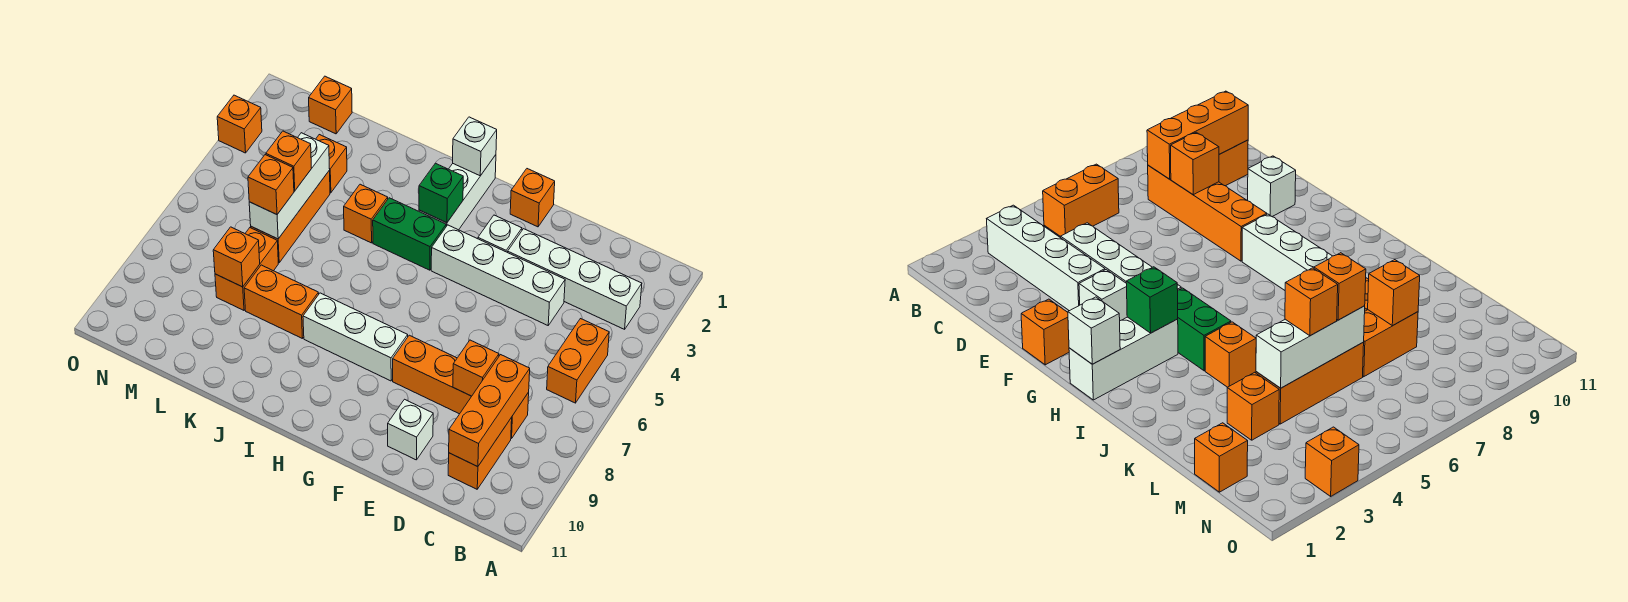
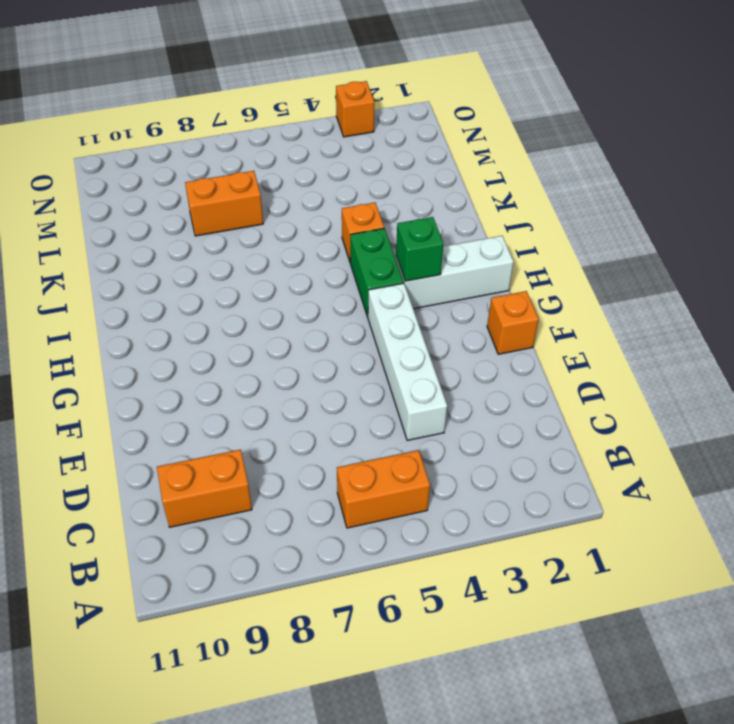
none -> white brick B3:E3 level 1
none -> orange brick C8:F8 level 1
none -> white brick E10 level 1

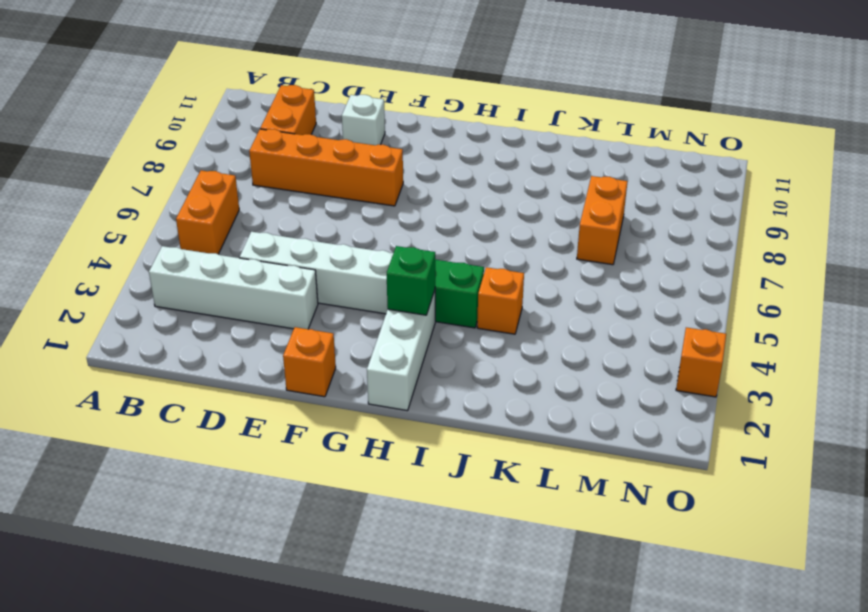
none -> white brick F3 level 1
none -> white brick G8:I8 level 1
none -> orange brick J8:K8 level 1

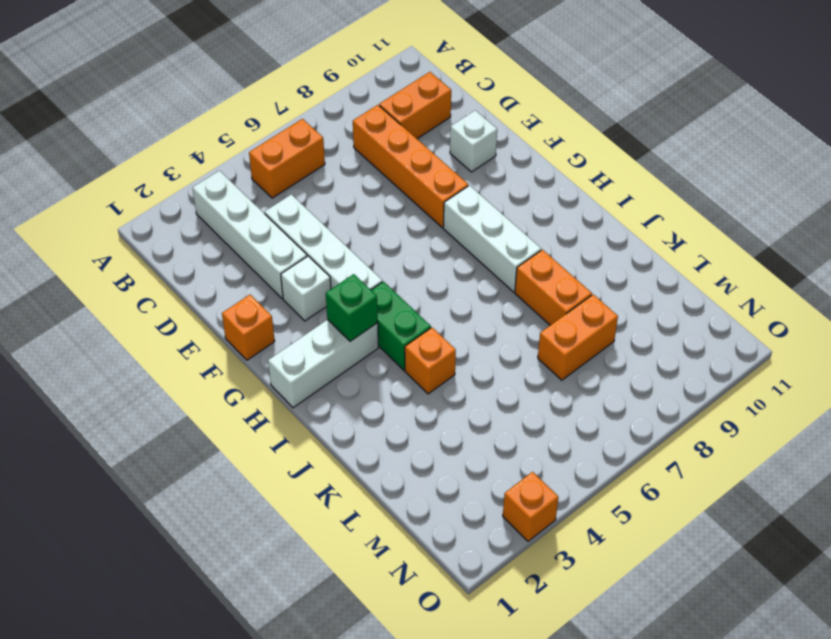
none -> orange brick L3 level 1
none -> orange brick L4:L6 level 1
none -> orange brick M1 level 1

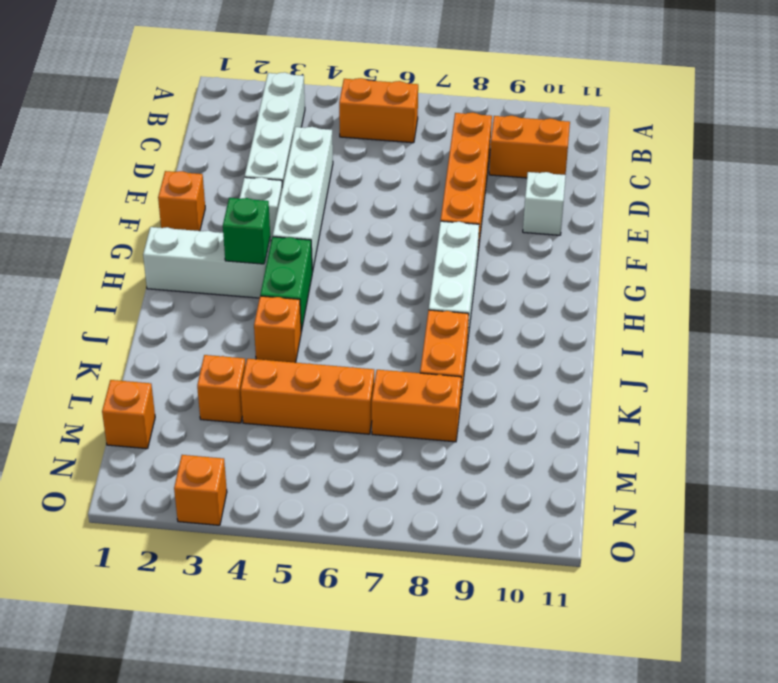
none -> orange brick C8:C10 level 2
none -> orange brick D8 level 2
none -> white brick H1 level 2

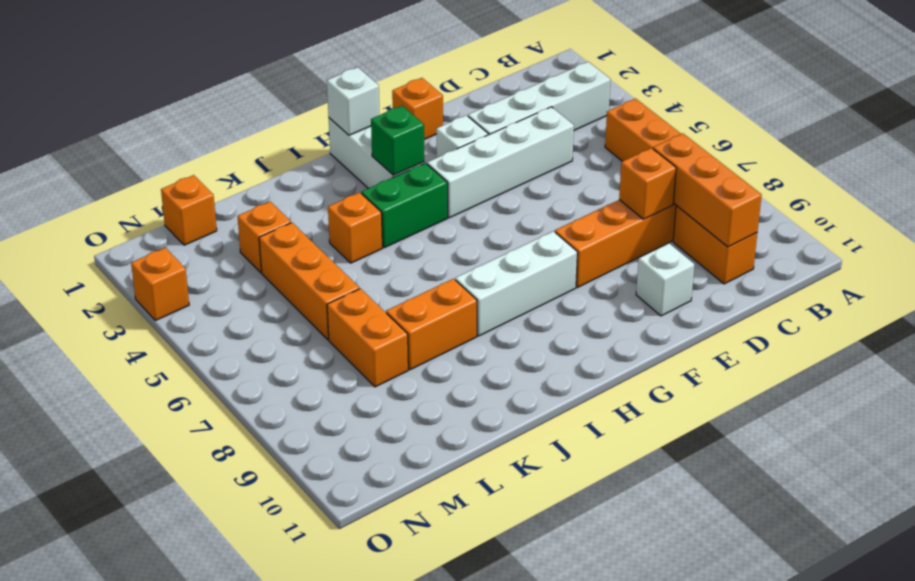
none -> white brick L4:L6 level 2
none -> orange brick L8 level 2
none -> orange brick L5 level 3

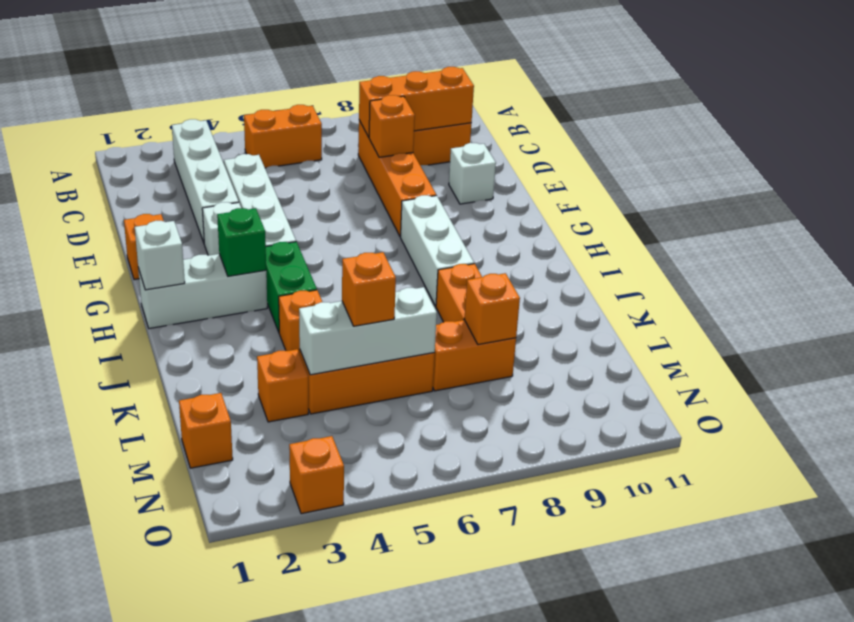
none -> orange brick L6 level 3

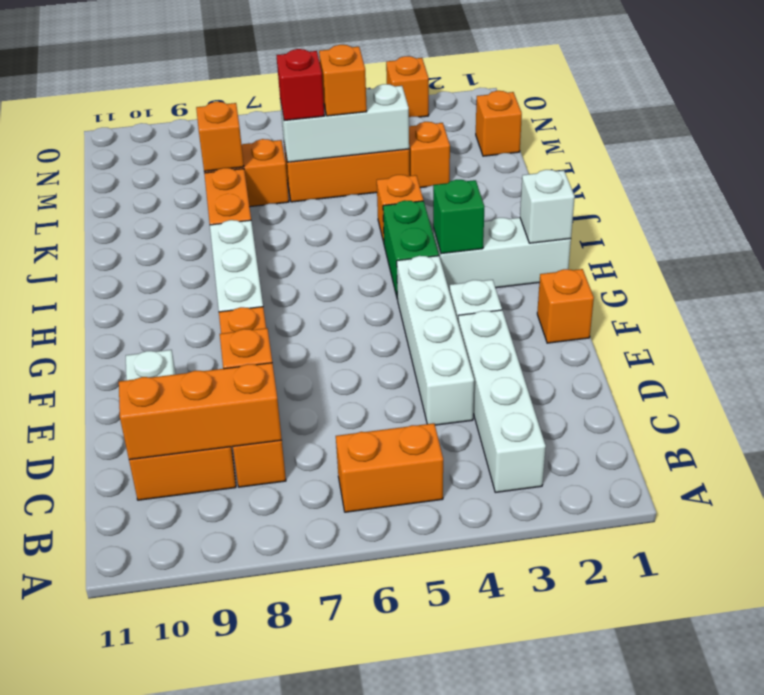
red brick L6 level 3 -> orange brick L6 level 3

